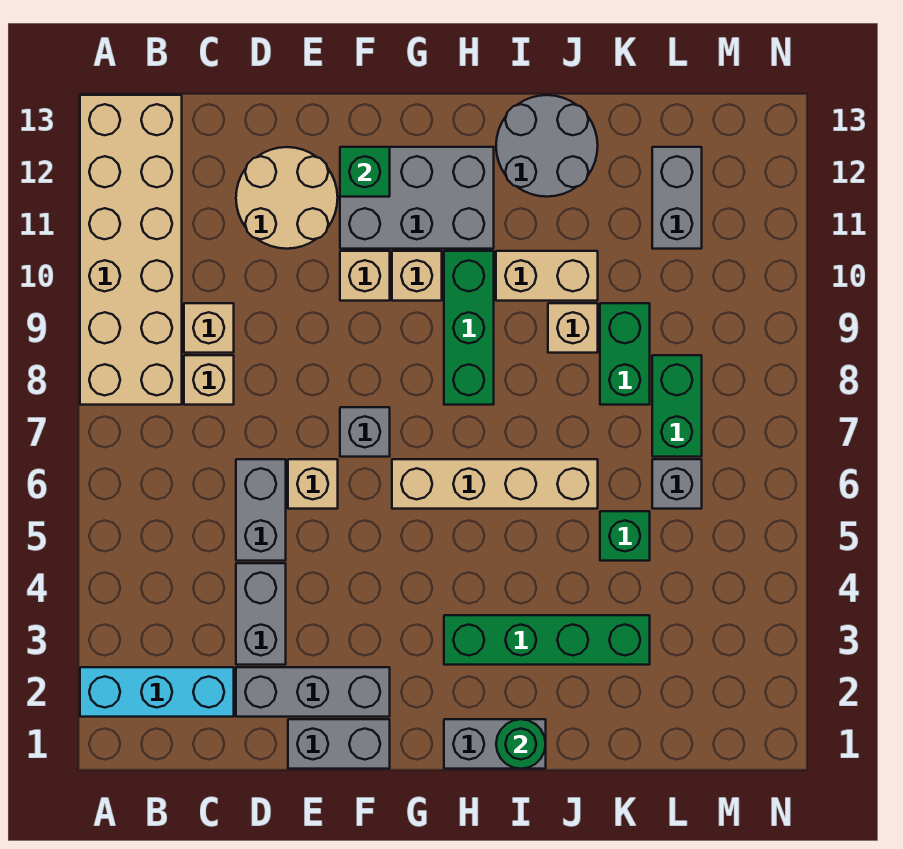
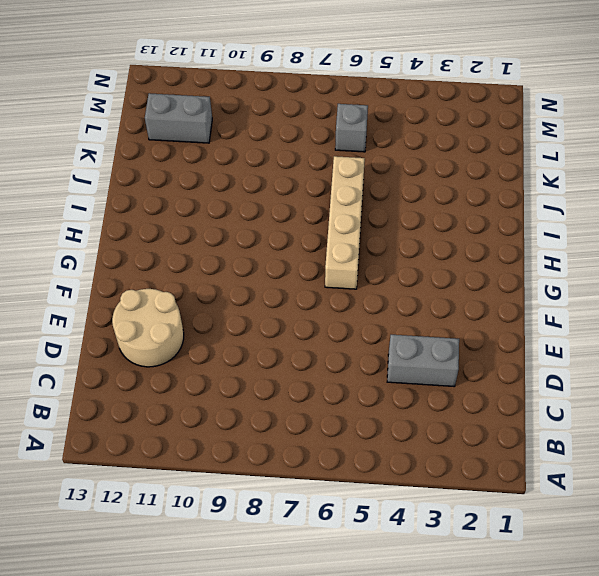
none -> cyan brick A2:C2 level 1
none -> tan brick A8:B13 level 1
none -> tan brick C8 level 1

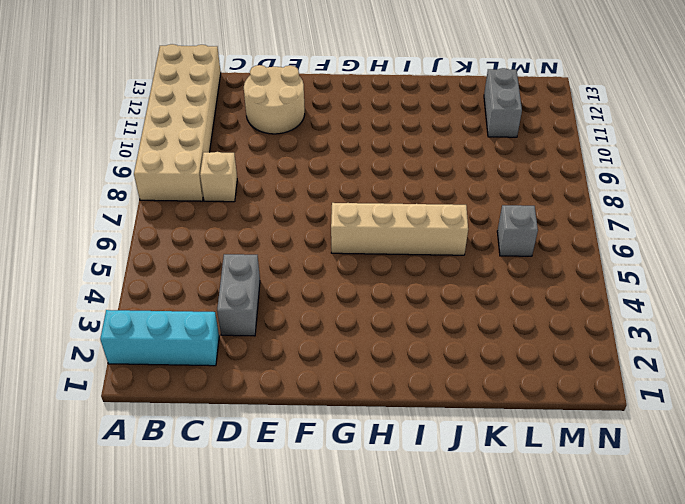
none -> tan brick C9 level 1
none -> grey brick D2:F2 level 1
none -> grey brick D5:D6 level 1

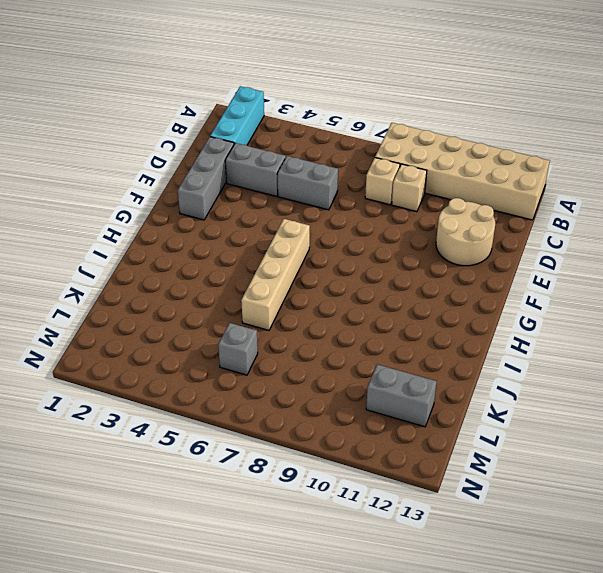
none -> grey brick E1:F1 level 1
none -> tan brick E6 level 1
none -> grey brick F7 level 1

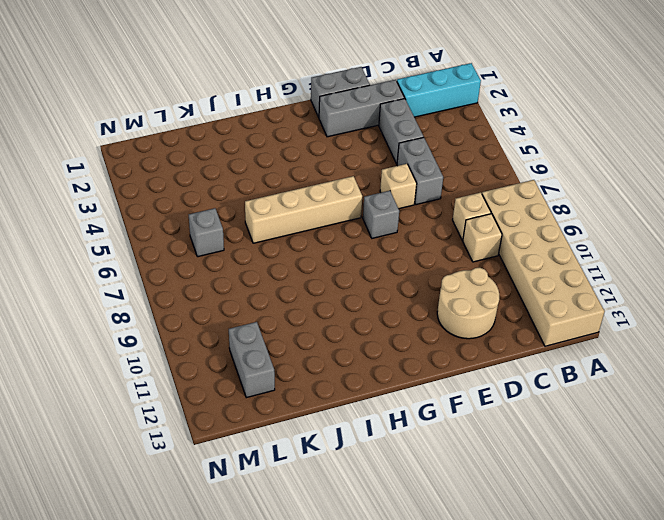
none -> tan brick F10 level 1
none -> grey brick F11:H12 level 1
none -> tan brick G10 level 1

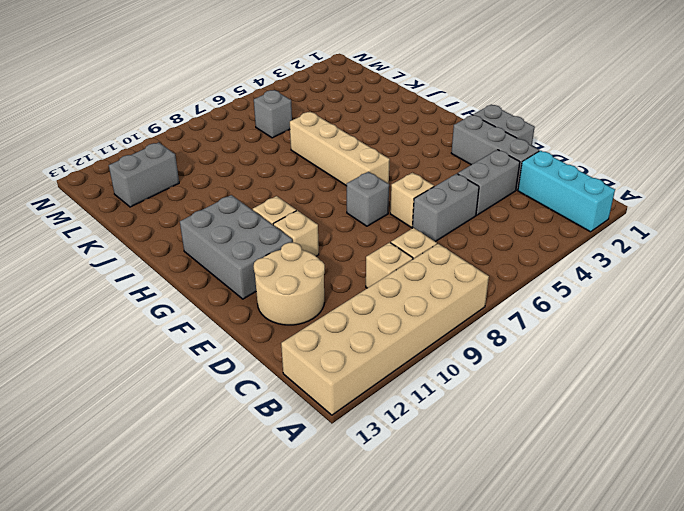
none -> grey brick H1:I1 level 1
none -> green brick H3:K3 level 1
none -> green brick H8:H10 level 1

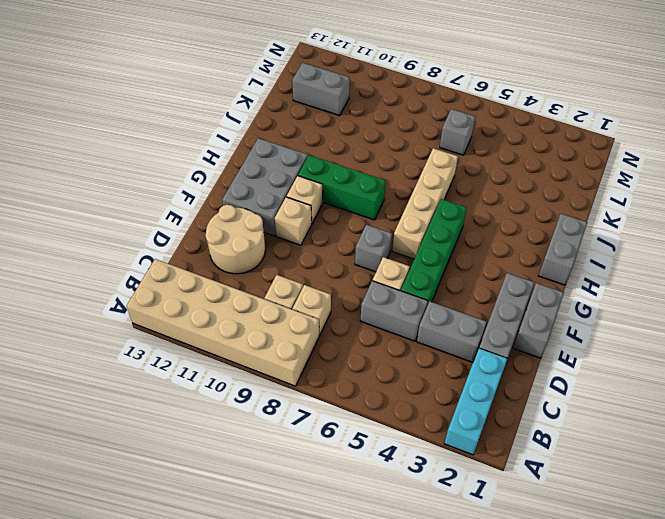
green brick E5:H5 level 1 -> green brick H3:K3 level 1
none -> tan brick I10:J10 level 1
none -> grey round brick I12:J13 level 1
none -> tan brick J9 level 1

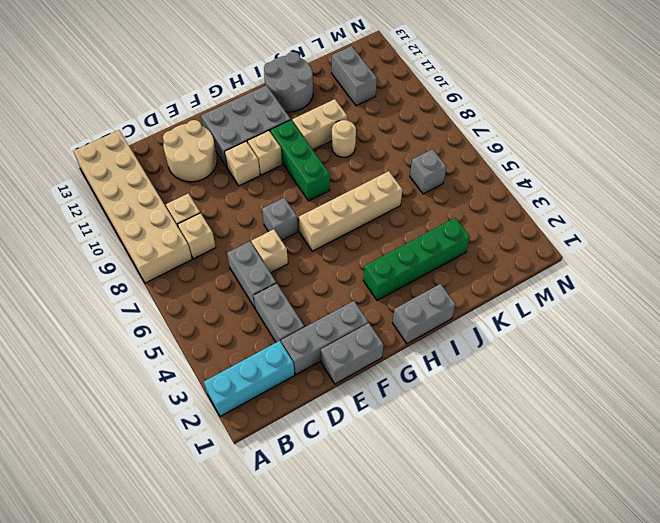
tan round brick J9 level 1 -> tan brick J9 level 1
none -> green brick K5 level 1
none -> green brick K8:K9 level 1
none -> green brick L7:L8 level 1

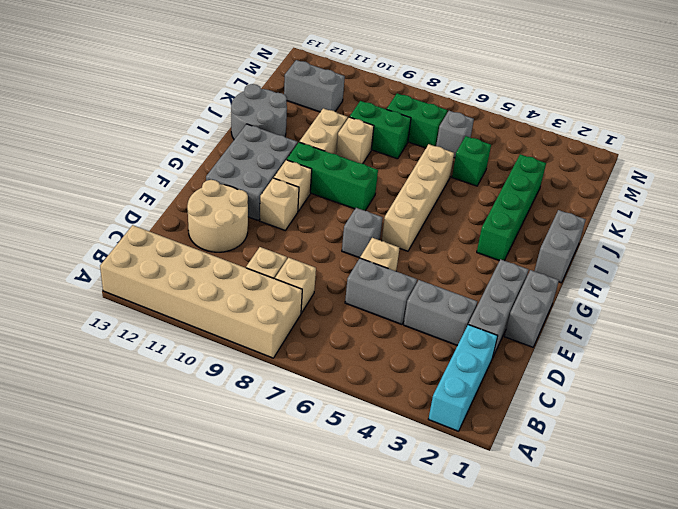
none -> green brick F12 level 2
none -> green round brick I1 level 2

